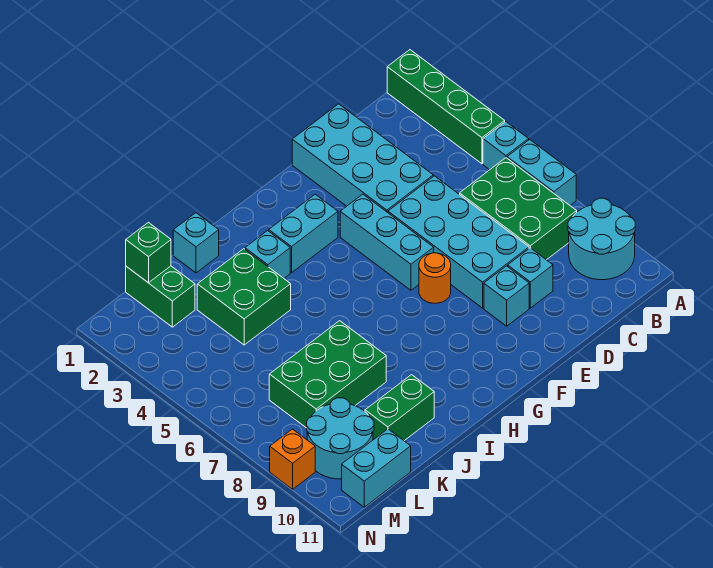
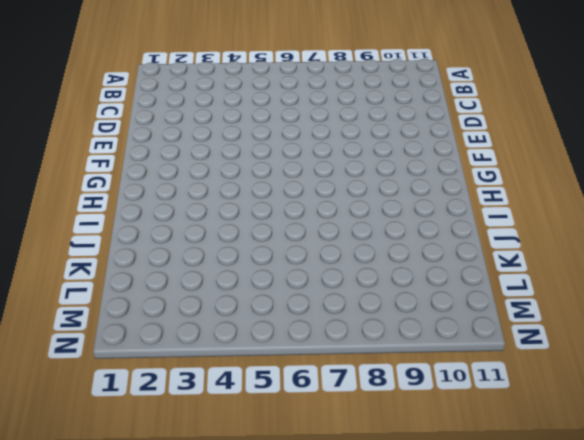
none -> green brick A1:A4 level 1
none -> cyan brick A5 level 1
none -> cyan brick A6:A7 level 1

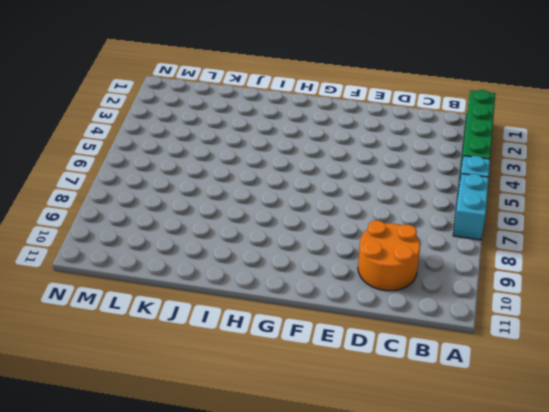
orange round brick C9:D10 level 1 -> cyan brick D9 level 1
none -> cyan round brick A9:B10 level 1
none -> green brick B6:C8 level 1
none -> cyan brick D1:E4 level 1

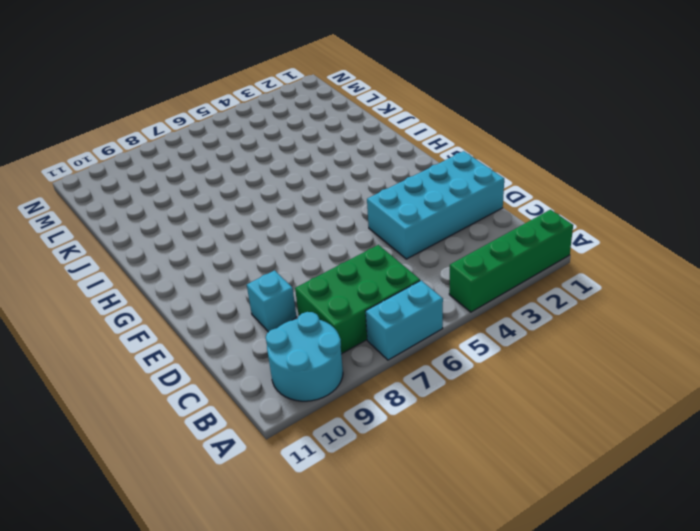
none -> cyan brick A5 level 1
none -> cyan brick D5:E8 level 1
none -> cyan brick E9 level 1

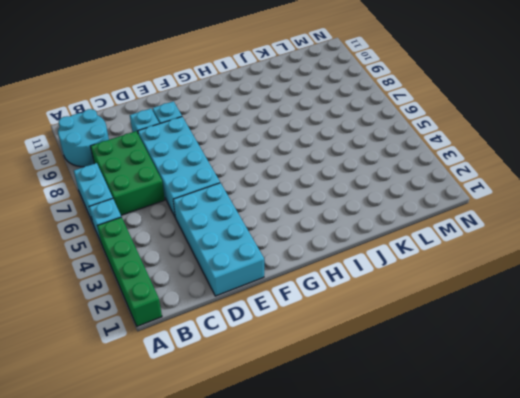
none -> cyan brick F4:F6 level 1
none -> orange round brick F7 level 1
none -> cyan brick G3:H3 level 1

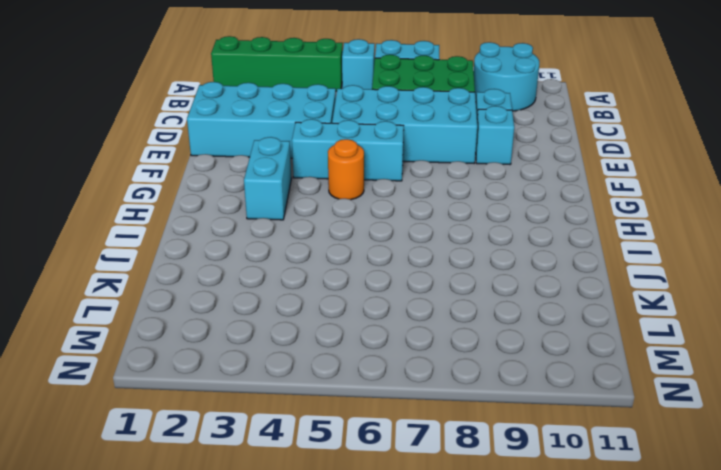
orange round brick G5 level 1 -> orange round brick F7 level 1
none -> cyan brick I3 level 1
none -> cyan brick J1 level 1
none -> green brick J3:K4 level 1

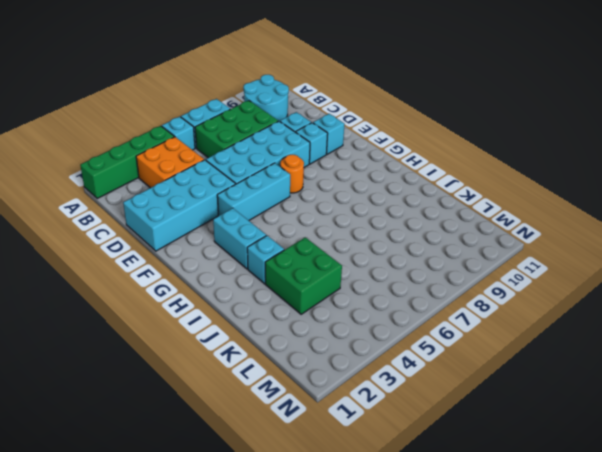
orange brick B3:C4 level 1 -> none
cyan brick E10 level 1 -> cyan brick J1 level 1
none -> green brick J7:L8 level 1
none -> green brick J10:K10 level 1
none -> green brick L1:L2 level 1

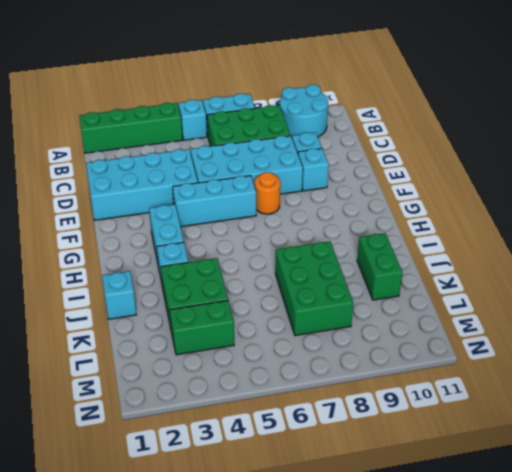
green brick L3:L4 level 1 -> green brick L1:L2 level 1
none -> cyan round brick L9:M10 level 1
none -> cyan brick L11:M11 level 1
none -> orange brick N9 level 1

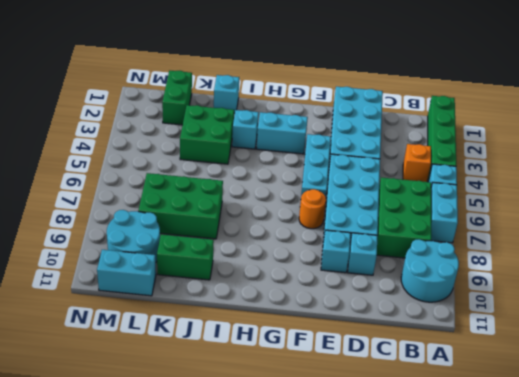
orange brick B4 level 1 -> orange brick N9 level 1
none -> green brick L1 level 2

